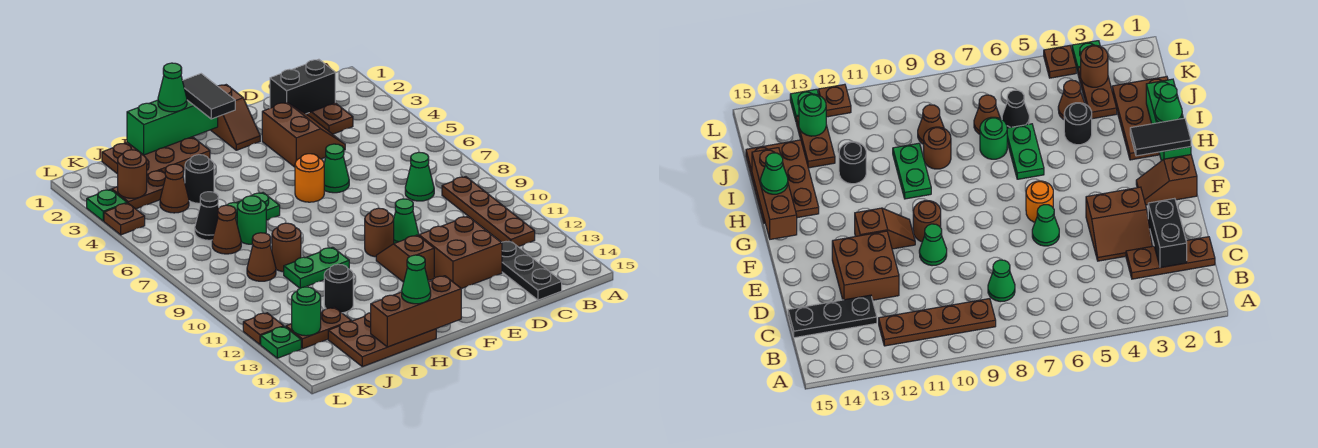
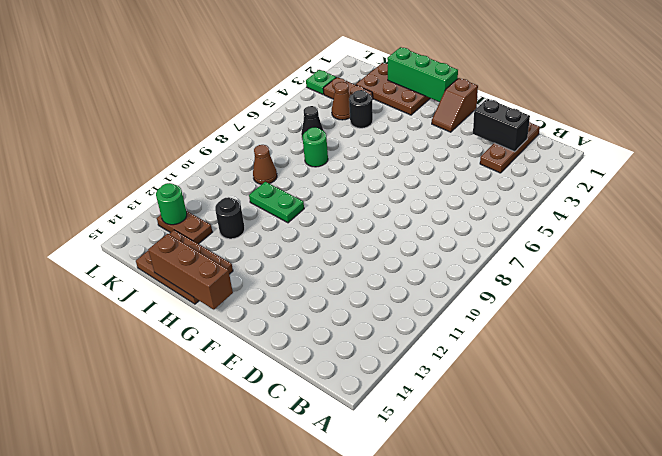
none -> brown plate B9:B12 level 1
none -> green cone C8 level 1
none -> black plate C13:C15 level 1
none -> brown slope D3:E4 level 1 top E

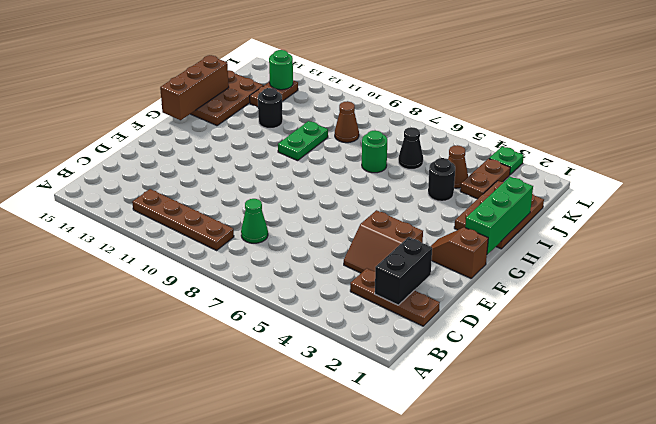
none -> black plate C13:C15 level 1
none -> brown brick D12:E13 level 1
none -> green cone E6 level 1
none -> green cone E10 level 1

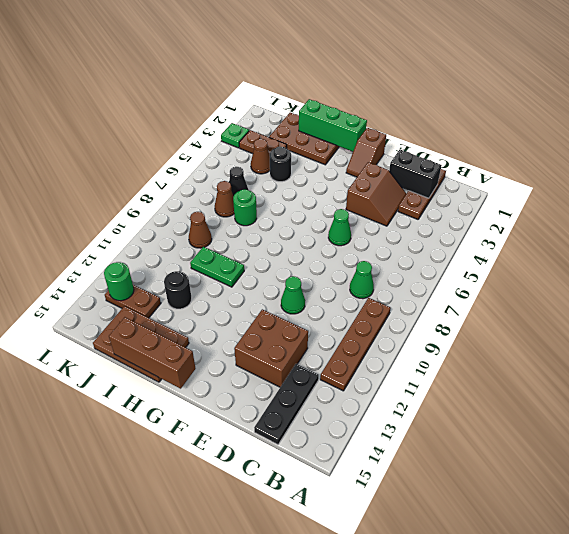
none -> orange round brick F6 level 1
none -> brown round brick F10 level 1
none -> brown slope F11:F12 level 1 top 12
none -> green plate H6:I6 level 1

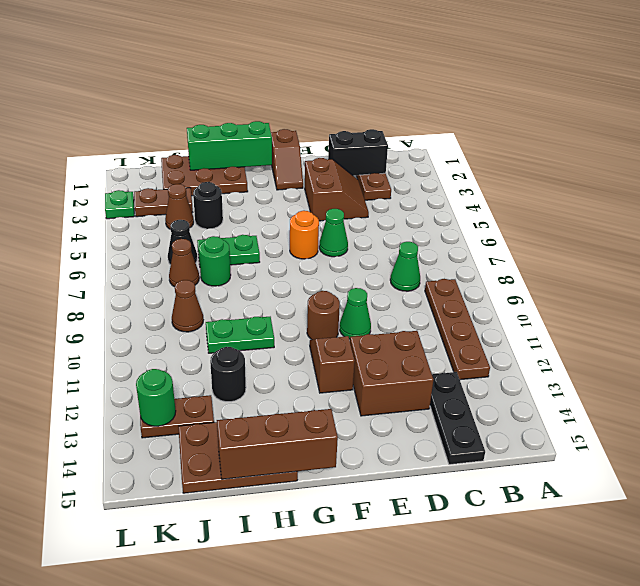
none -> brown round brick I9 level 1
none -> brown plate L4 level 1
none -> brown plate L12 level 1
none -> green plate L13 level 1

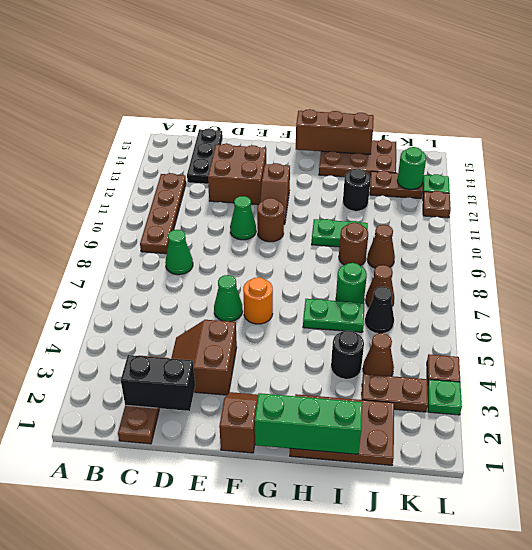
none -> brown round brick K3 level 2
none -> black tile G1:G2 level 3
none -> green cone H1 level 3
none -> green cone H15 level 3

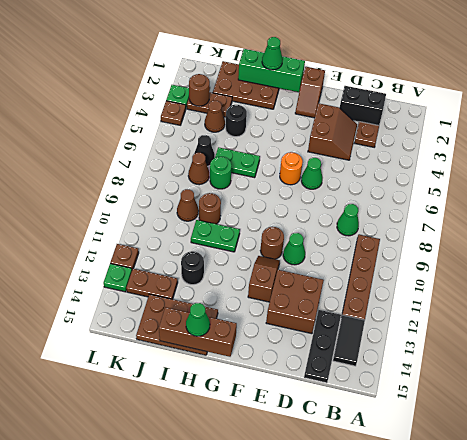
black tile B13:B14 level 1 -> black tile G1:G2 level 3
none -> green round brick K13 level 2

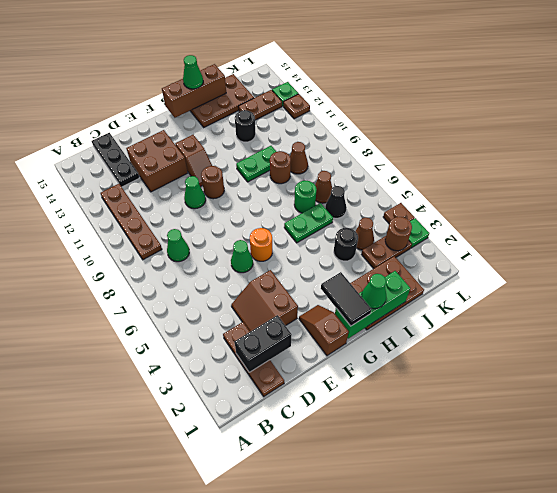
none -> green round brick K13 level 2

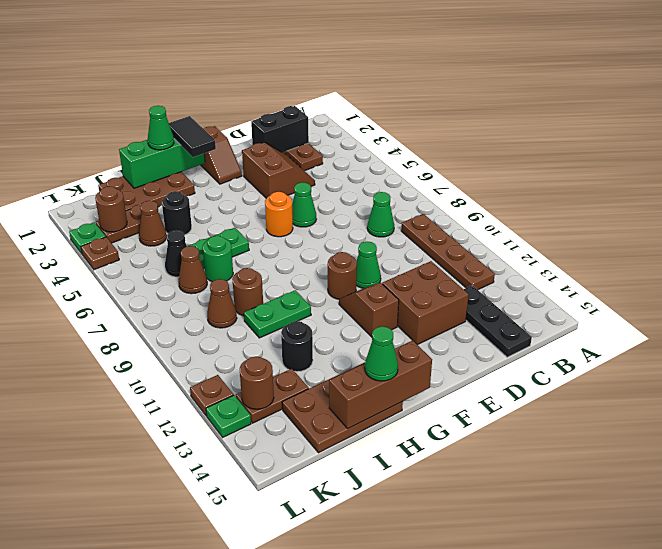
brown round brick K13 level 2 -> green round brick K13 level 2

